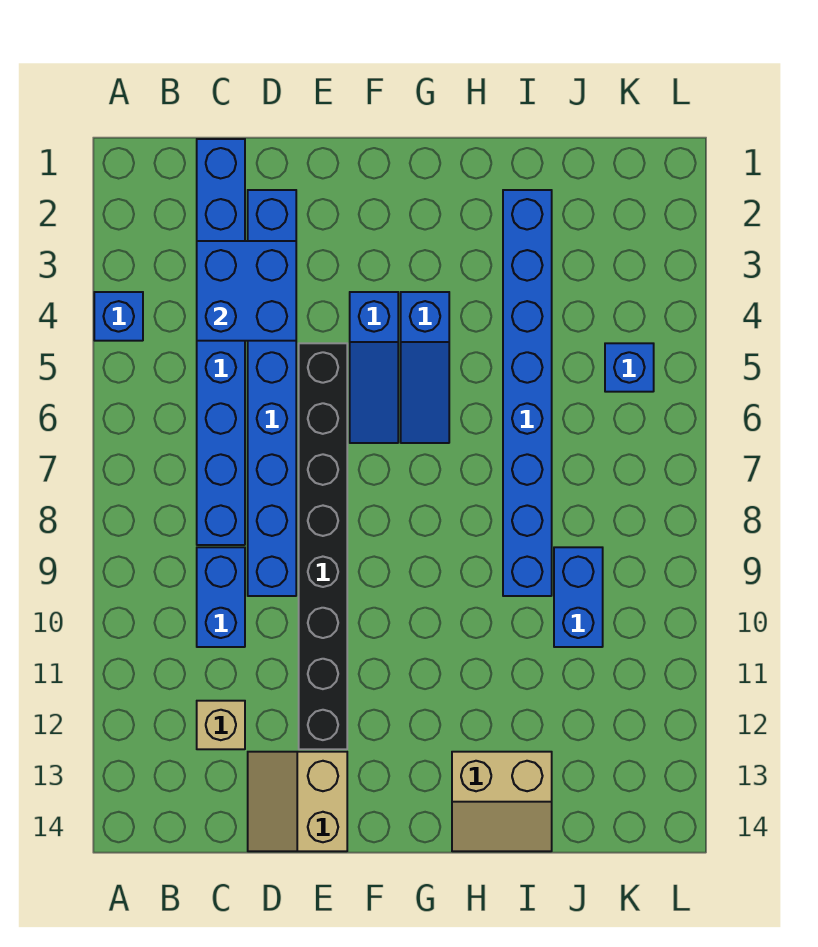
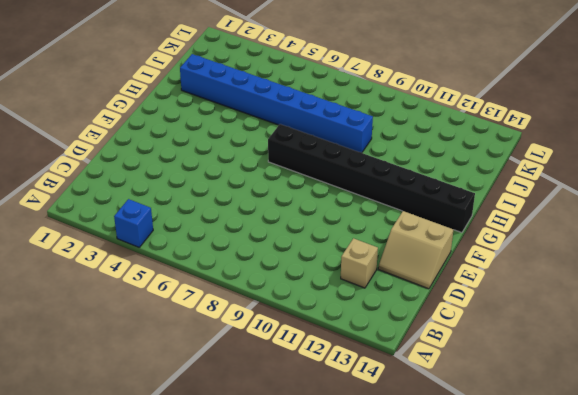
black brick G7:G14 level 1 -> black brick E5:E12 level 1
none -> blue brick C1:C8 level 1
none -> blue brick C9:C10 level 1
none -> blue brick D2:D9 level 1

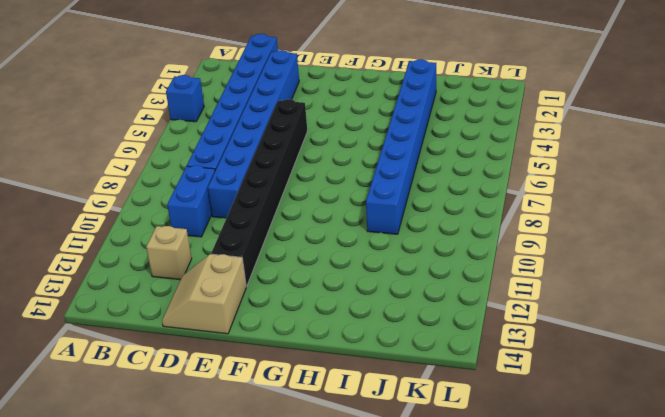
none -> blue slope F4:F6 level 1 top 4
none -> blue slope G4:G6 level 1 top 4
none -> tan slope H13:I14 level 1 top 13

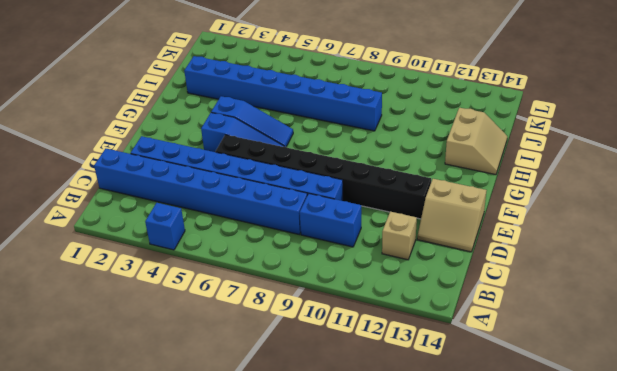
none -> blue brick J9:J10 level 1
none -> blue brick K5 level 1
none -> blue brick C3:D4 level 2

